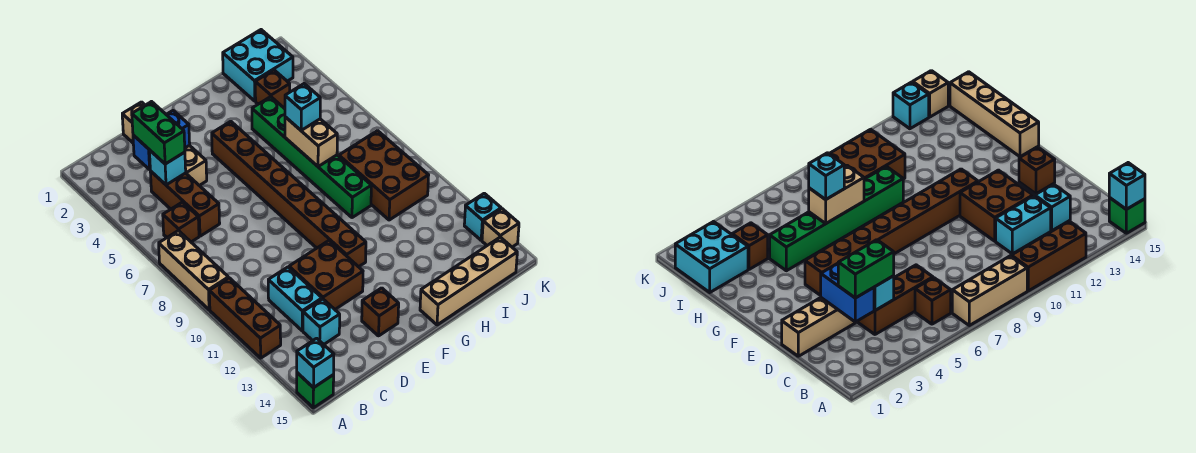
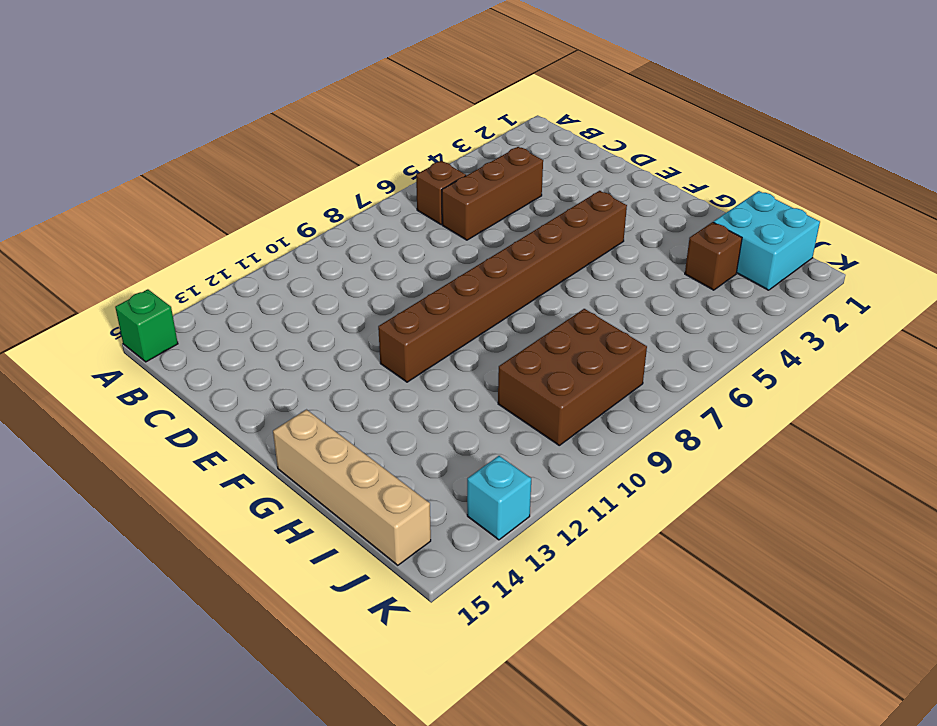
none -> tan brick A7:A9 level 1
none -> brown brick A10:A12 level 1
none -> cyan brick C11:C12 level 1

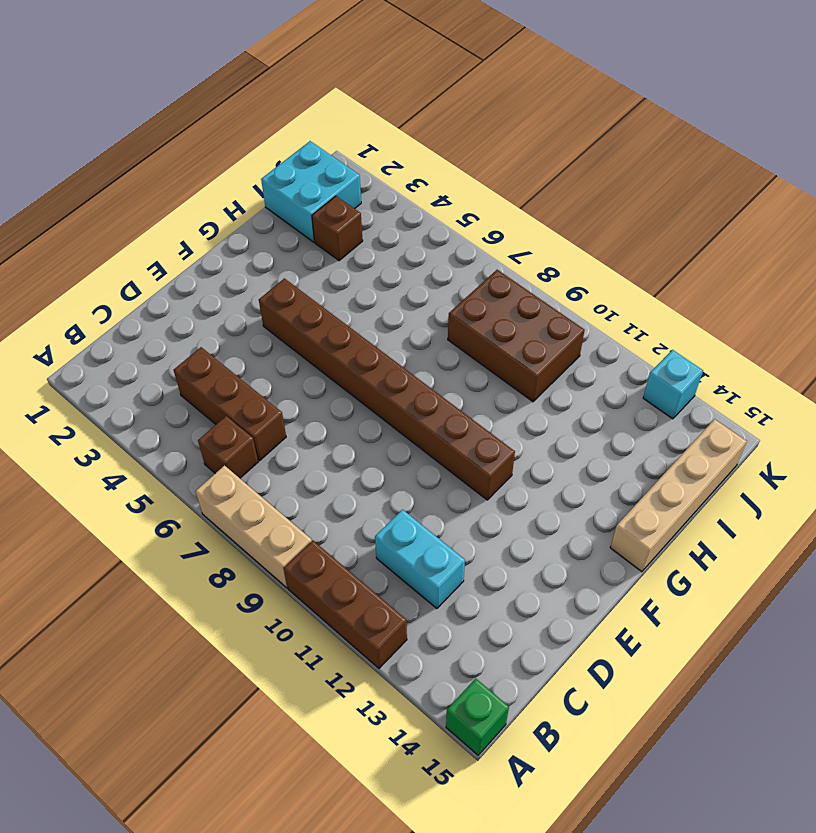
none -> cyan brick C13 level 1
none -> tan brick D1:D4 level 1
none -> brown brick D11:E12 level 1

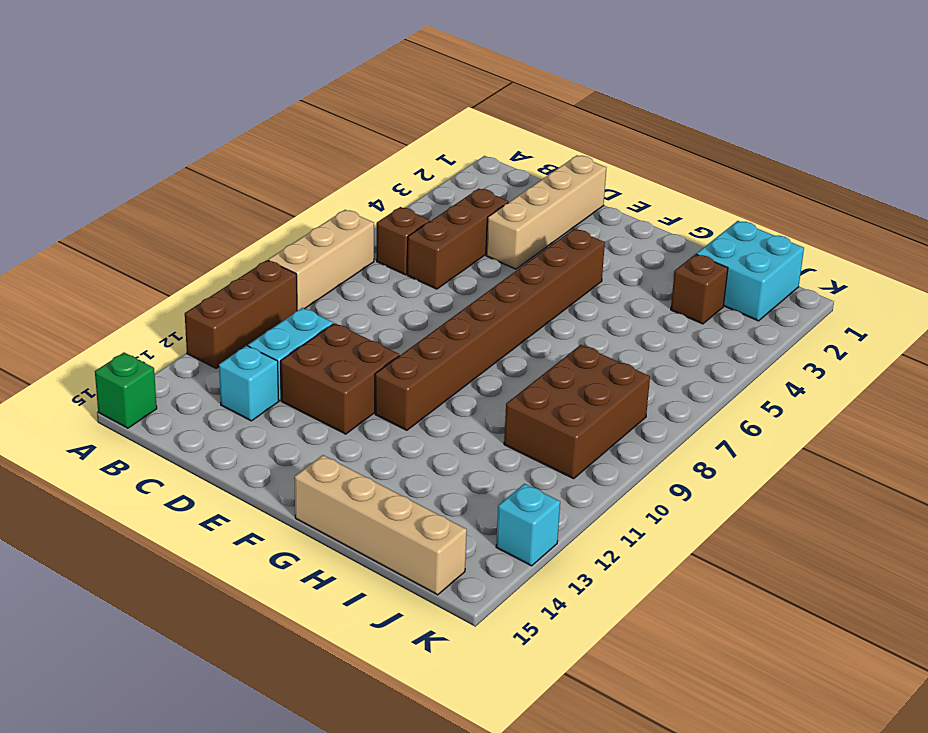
none -> brown brick E14 level 1
none -> green brick H4:H9 level 1
none -> tan brick K14 level 1

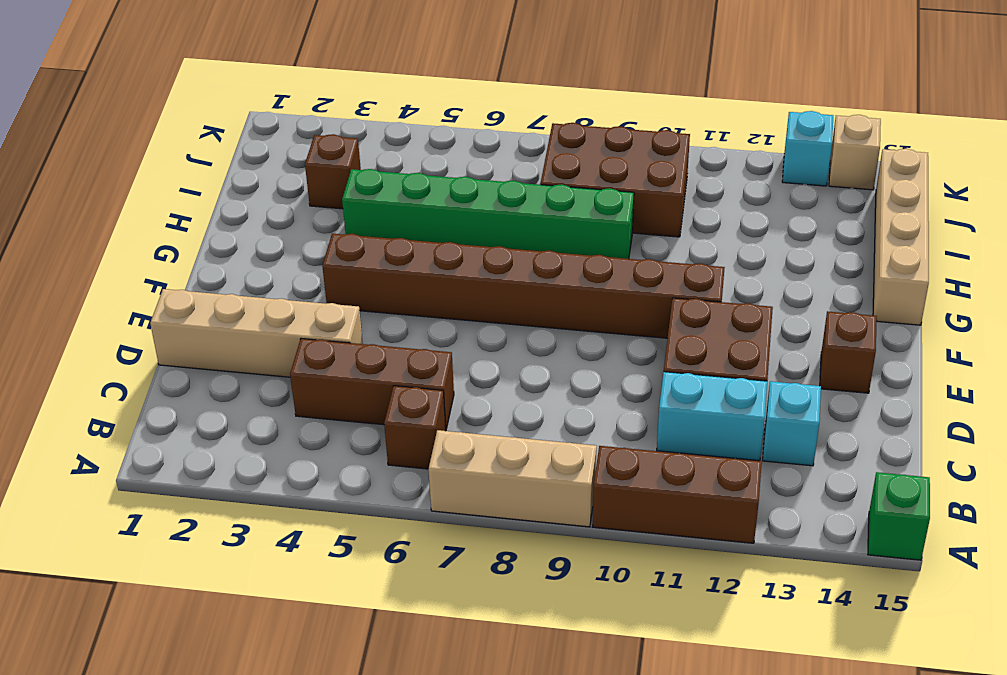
none -> cyan brick I1:J2 level 1
none -> cyan brick A15 level 2
none -> blue brick C3:D3 level 2

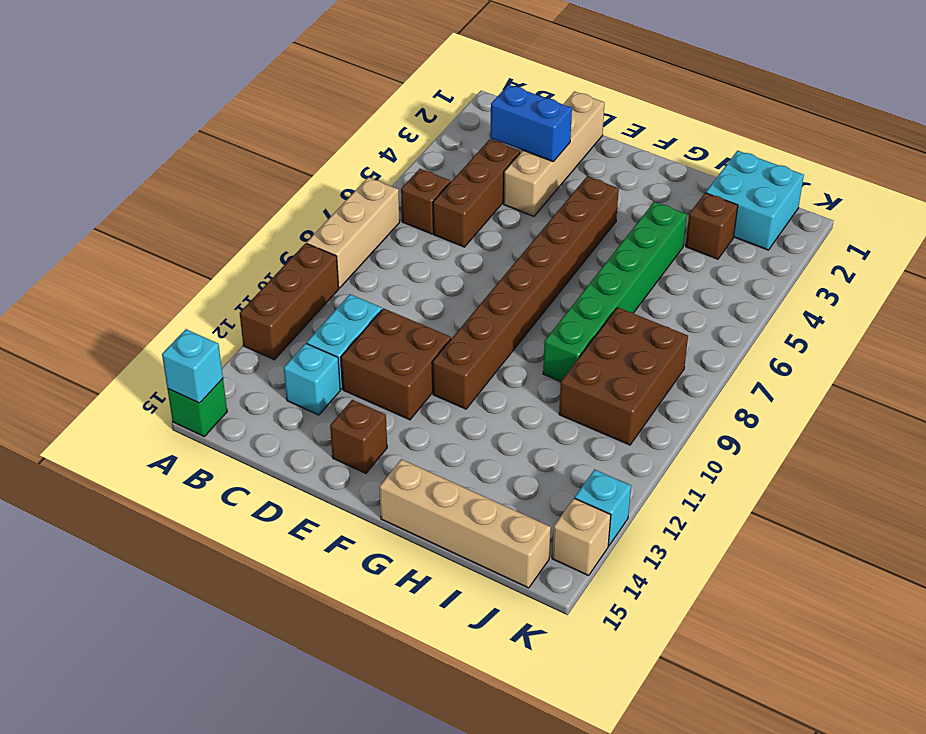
none -> cyan brick C4 level 2
none -> tan brick H6:H7 level 2
none -> green brick C3:C4 level 3

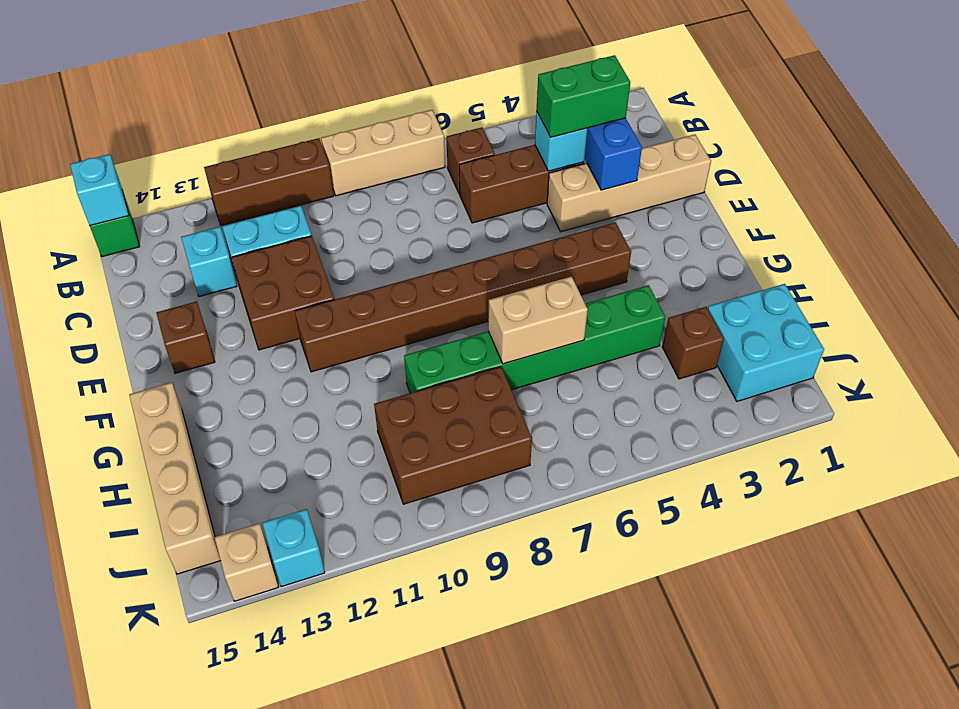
none -> cyan brick H6 level 3

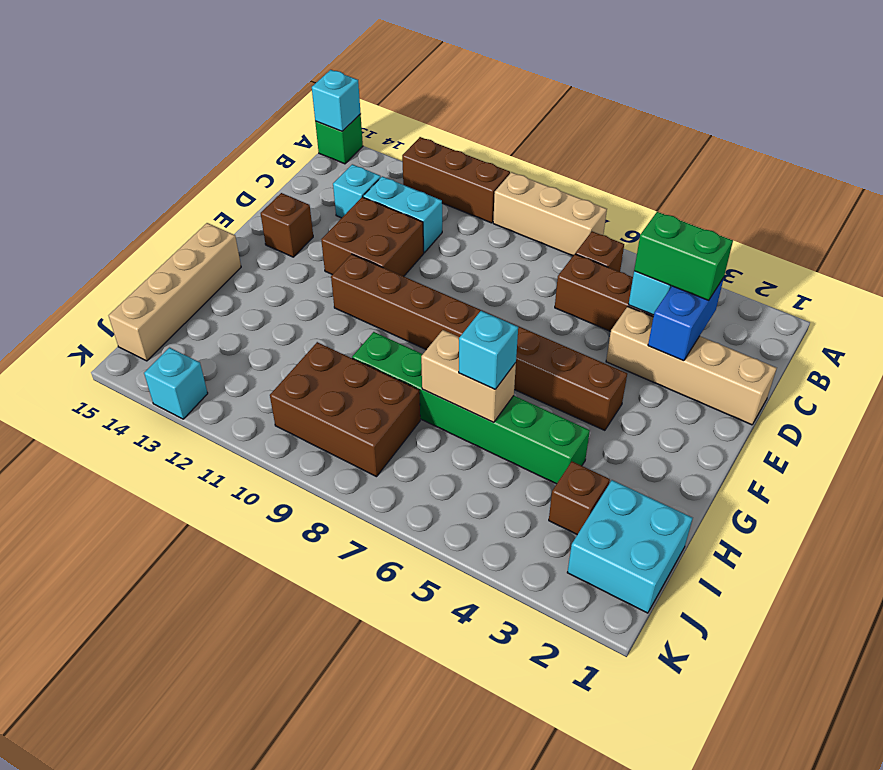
none -> tan brick K14 level 1

